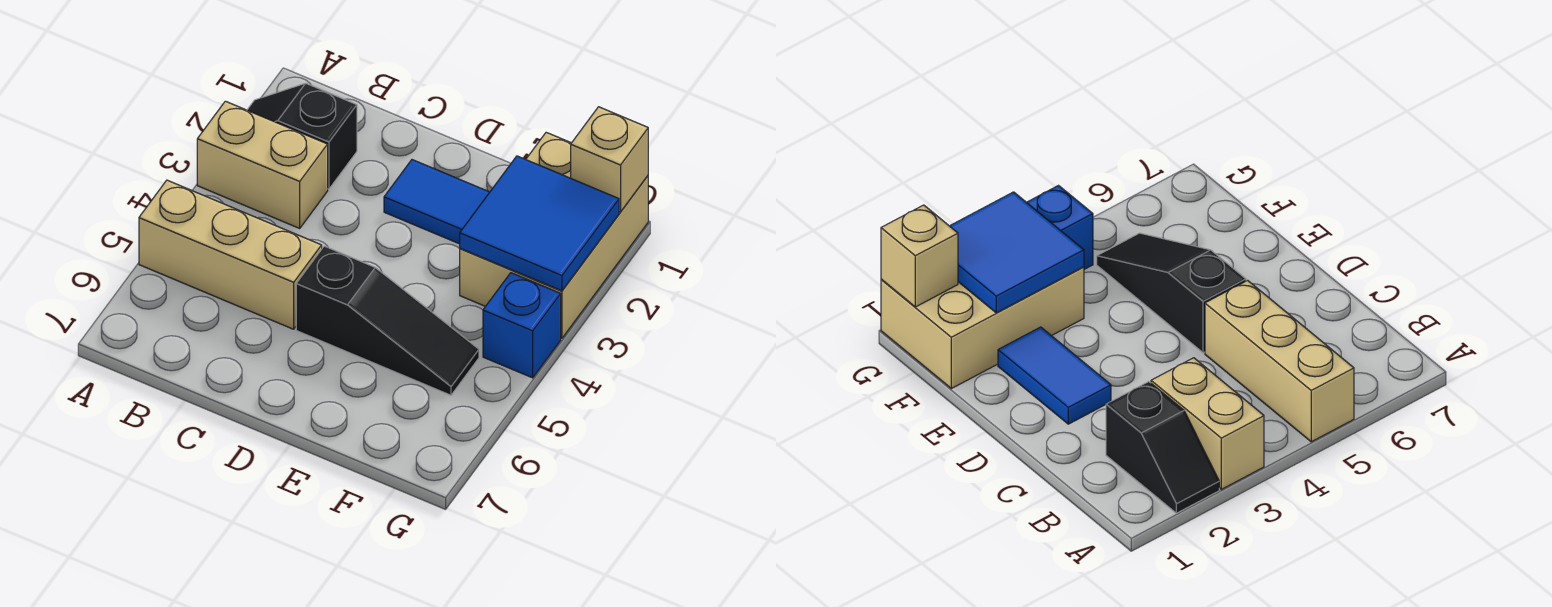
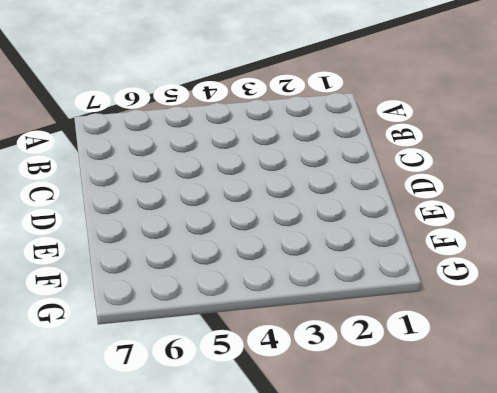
none -> black slope A2:B2 level 1 top B
none -> tan brick A3:B3 level 1

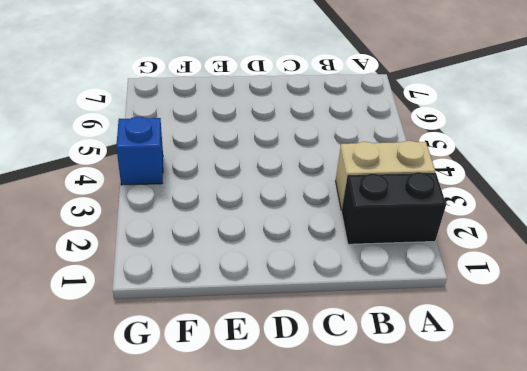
black brick A2:B2 level 1 -> black slope A2:B2 level 1 top B
none -> tan brick A5:C5 level 1
none -> blue tile D2:E2 level 1

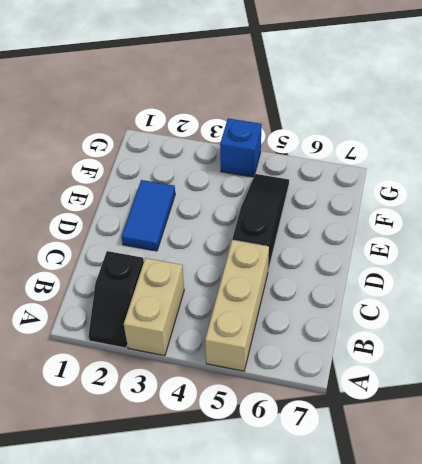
none -> tan brick F1:G3 level 1
none -> blue tile F2:G3 level 2

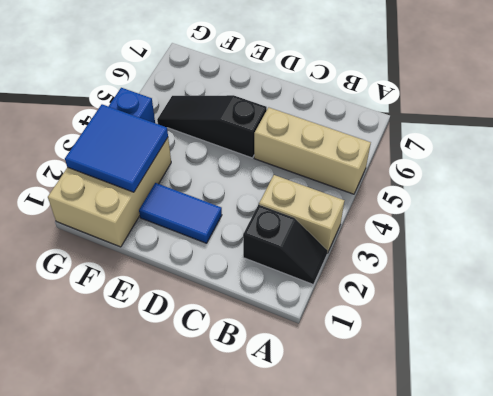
none -> tan brick G1 level 2

